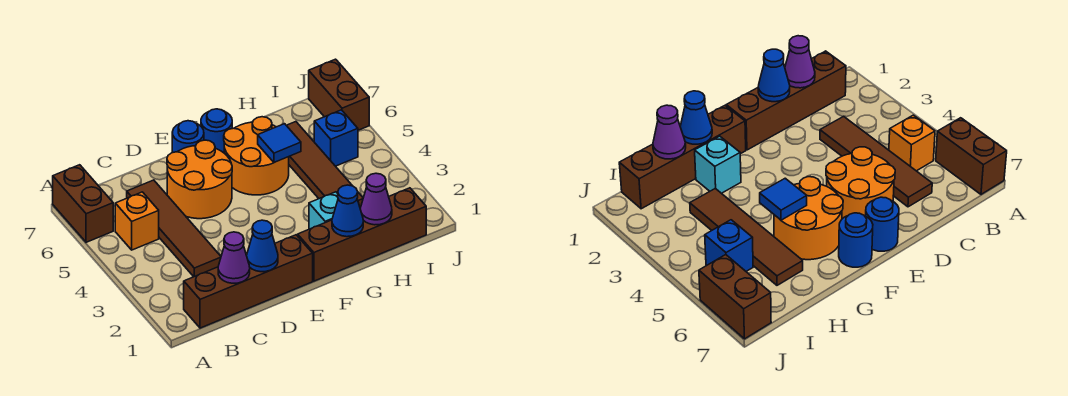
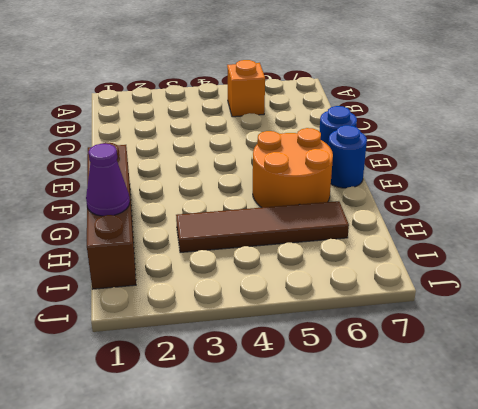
none -> brown brick A6:A7 level 1
none -> brown brick B1:E1 level 1
none -> brown tile C3:C6 level 1

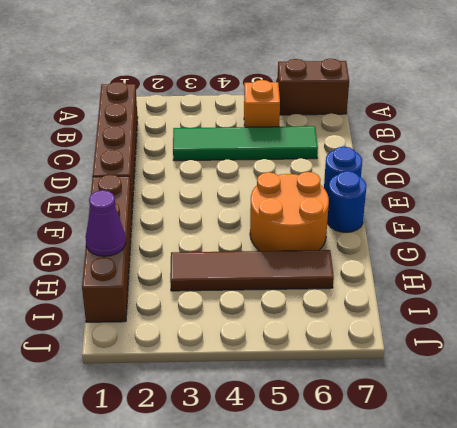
green tile C3:C6 level 1 -> brown tile C3:C6 level 1
none -> orange round brick D5:E6 level 1
none -> cyan brick G2 level 1
none -> blue brick I5 level 1

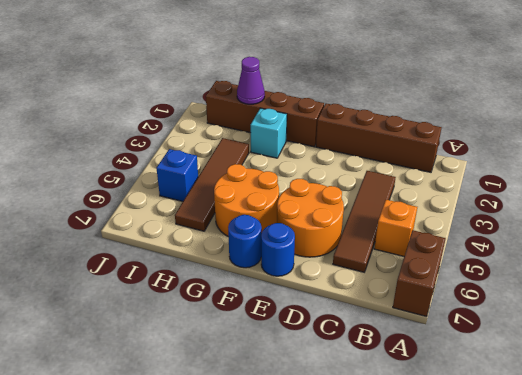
none -> brown brick J6:J7 level 1
none -> purple cone C1 level 2
none -> blue cone D1 level 2

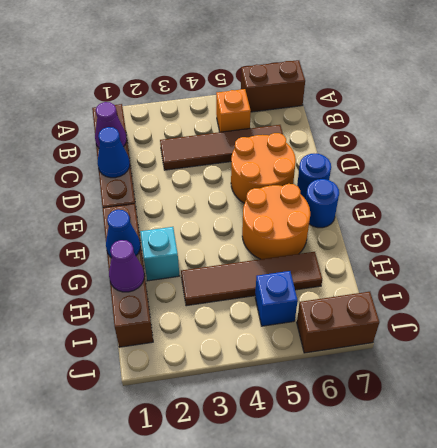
none -> blue tile G5 level 2

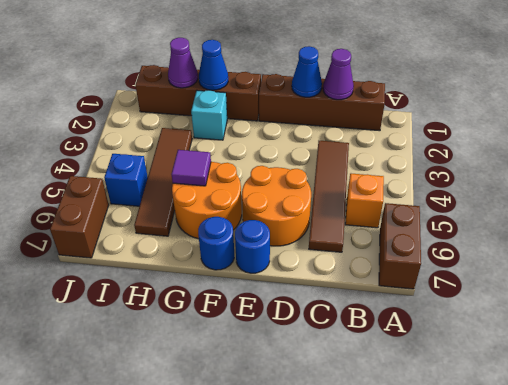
purple tile G5 level 2 -> blue tile G5 level 2

